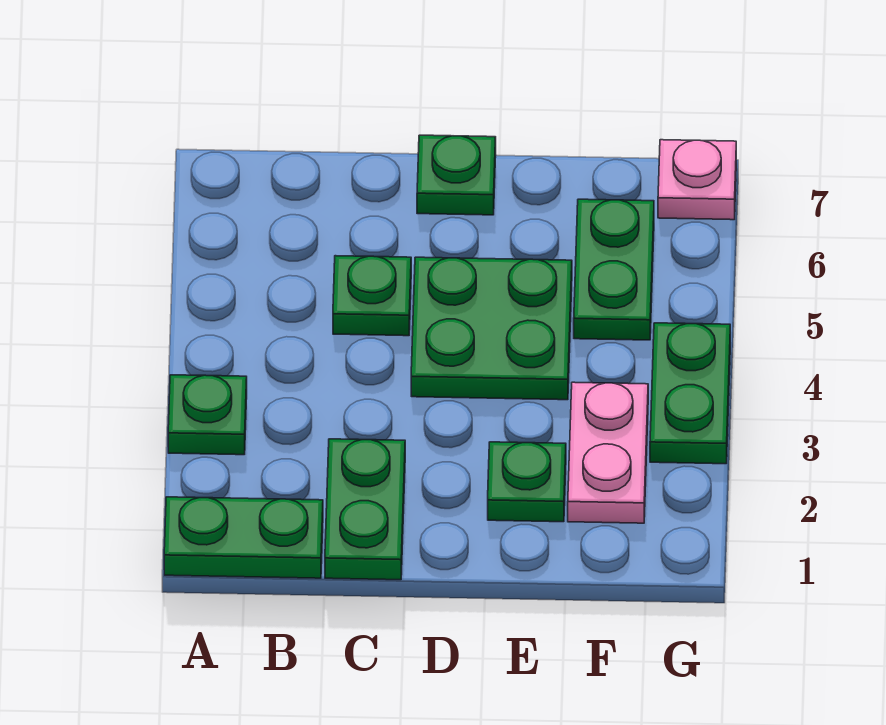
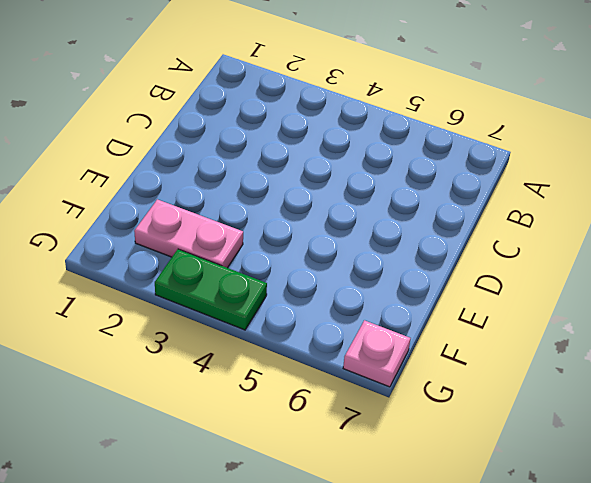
none -> green plate A1:B1 level 1
none -> green plate A3 level 1

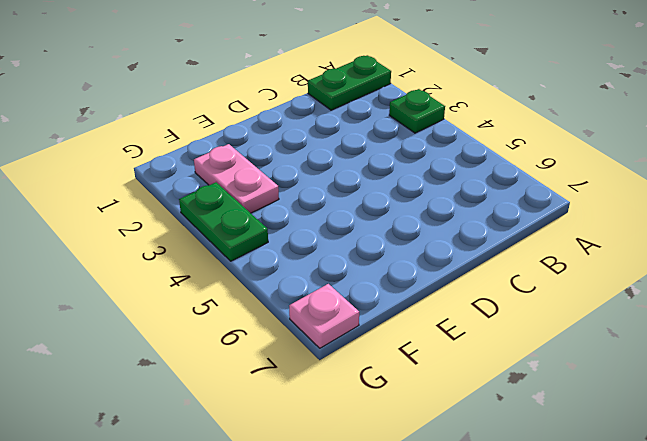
none -> green plate C1:C2 level 1
none -> green plate C5 level 1

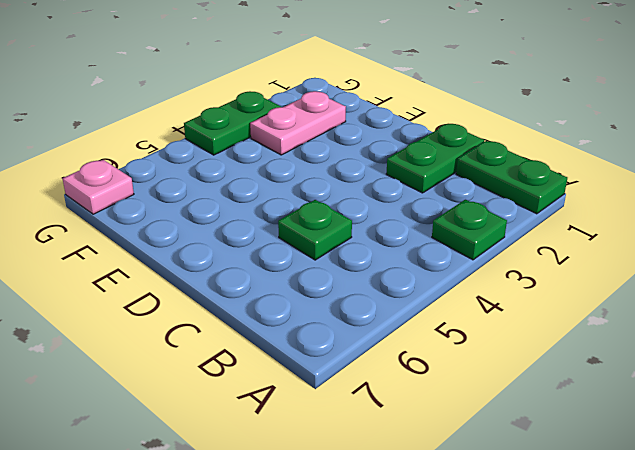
none -> green plate D4:E5 level 1
none -> green plate D7 level 1

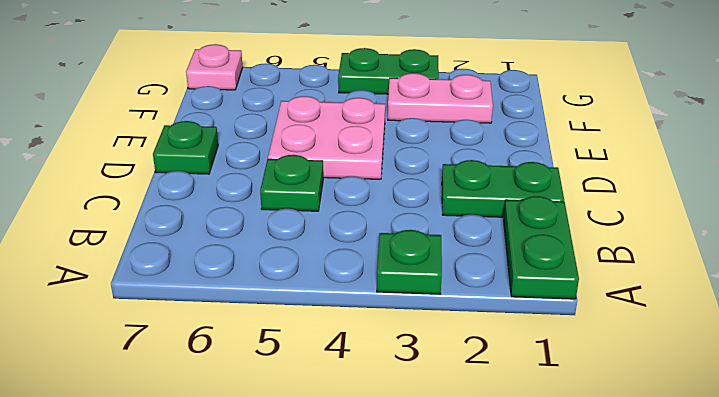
pink plate D4:E5 level 1 -> green plate D4:E5 level 1
none -> green plate E2 level 1
none -> green plate F5:F6 level 1

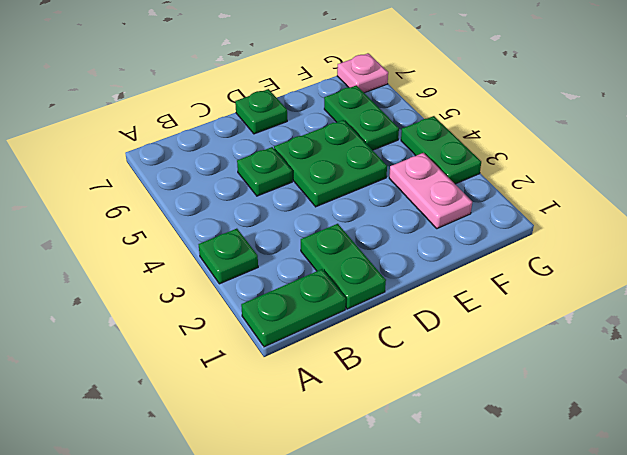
none -> green plate E2 level 1

